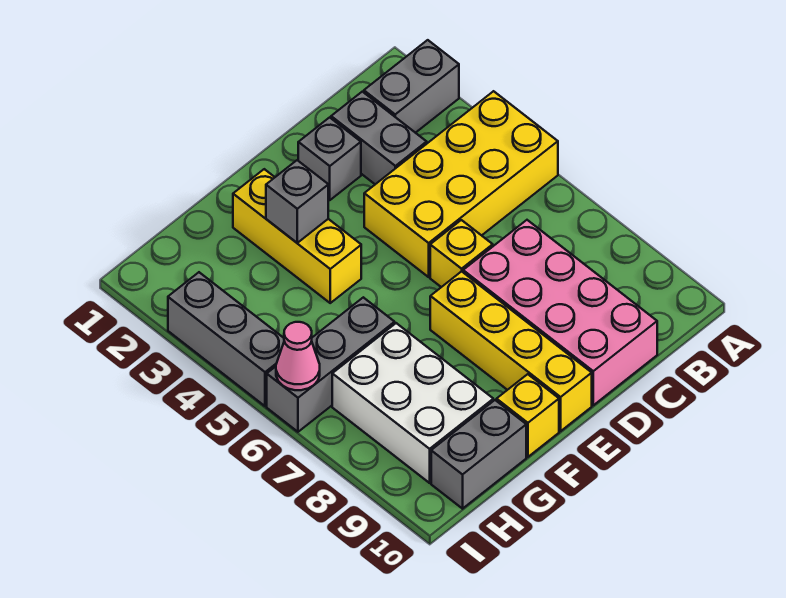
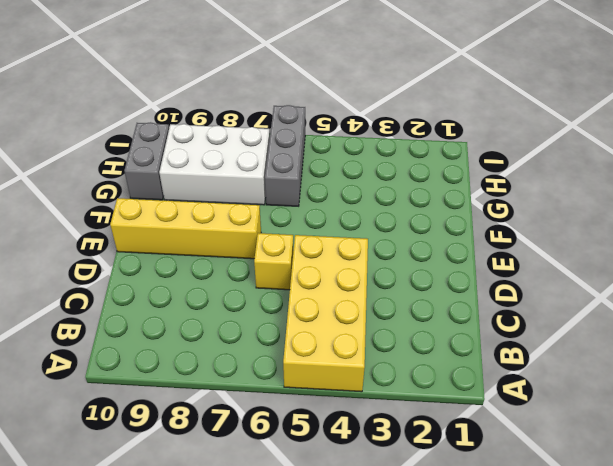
none -> grey brick A2:B2 level 1
none -> grey brick C2:C3 level 1
none -> pink brick C7:D10 level 1

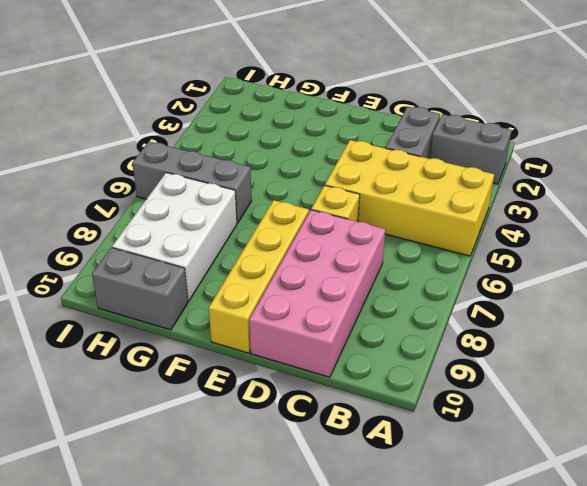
none -> grey brick D2 level 1
none -> yellow brick F2:F4 level 1
none -> yellow brick F10 level 1

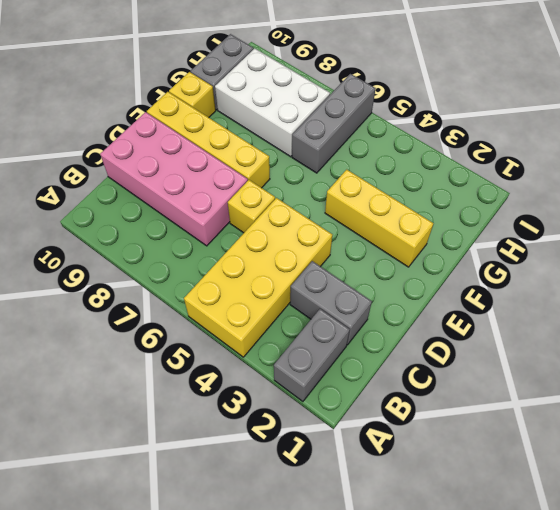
none -> grey brick D2 level 1
none -> grey brick I3:I5 level 1
none -> grey brick F3 level 2

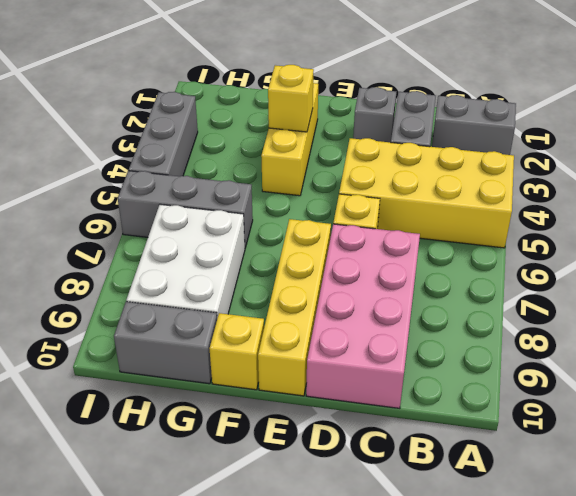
yellow brick F3 level 2 -> grey brick F3 level 2
none -> pink cone I6 level 2

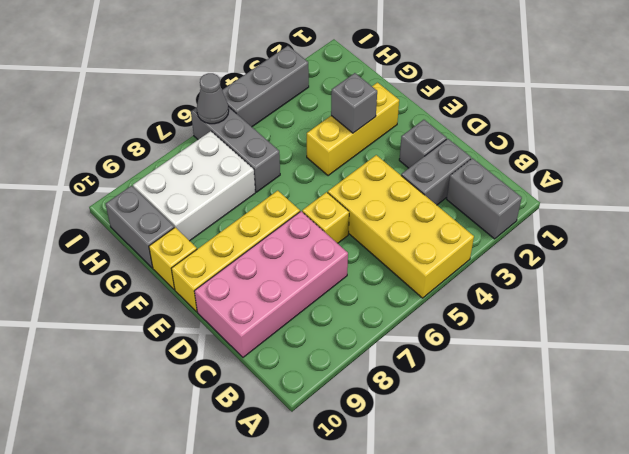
grey cone I6 level 2 -> pink cone I6 level 2

